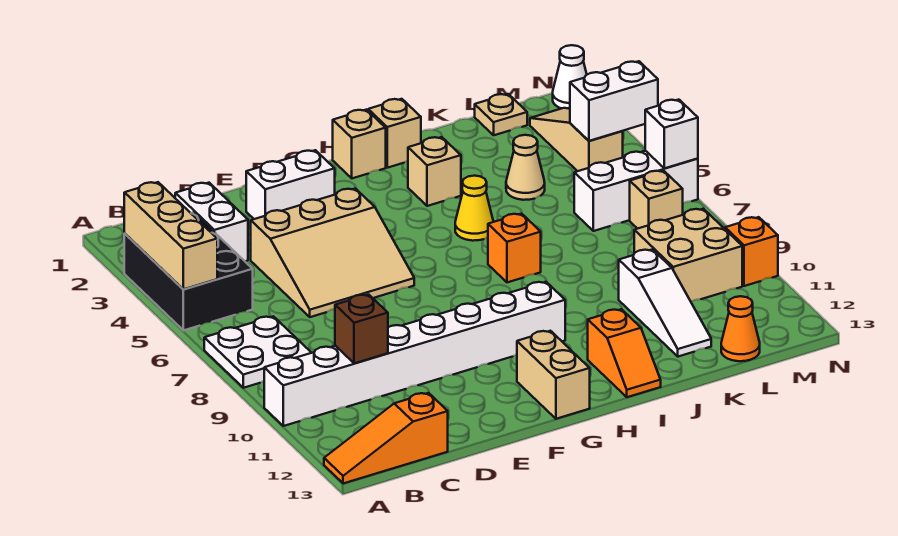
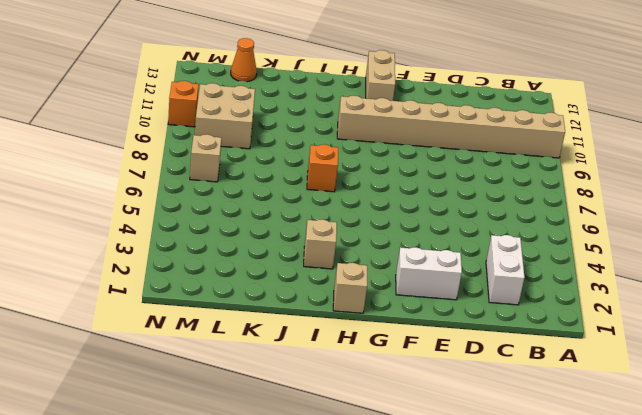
tan brick A10:H10 level 1 -> white brick A10:H10 level 1
none -> black brick A3:B5 level 1
none -> white plate A7:B8 level 1
none -> orange slope A13:C13 level 1 top C

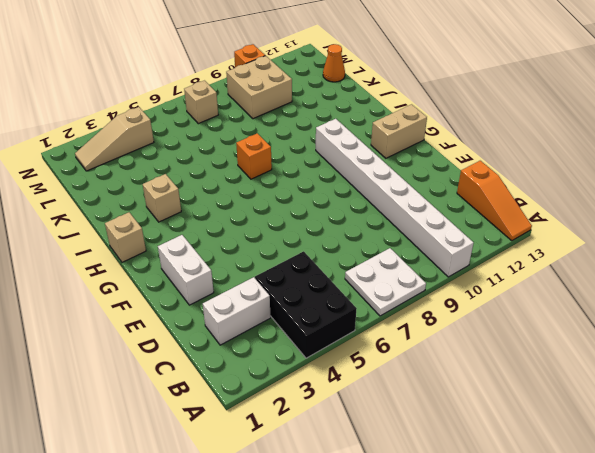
black brick A4:C5 level 1 -> black brick A3:B5 level 1
none -> tan slope D4:F6 level 1 top 4
none -> tan brick I1 level 1
none -> yellow cone I5 level 1

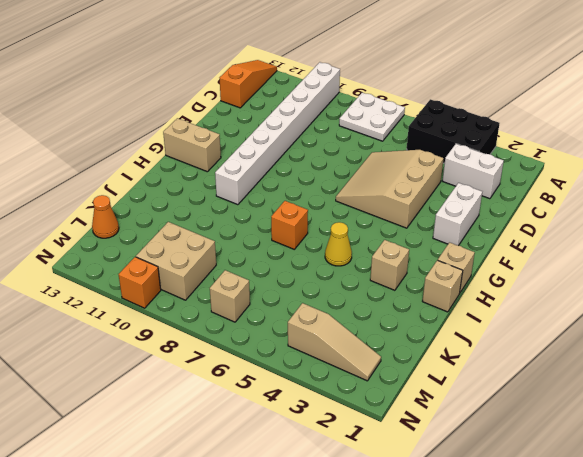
none -> orange slope I12:I13 level 1 top 12
none -> tan cone K4 level 1
none -> white slope K10:K12 level 1 top 10

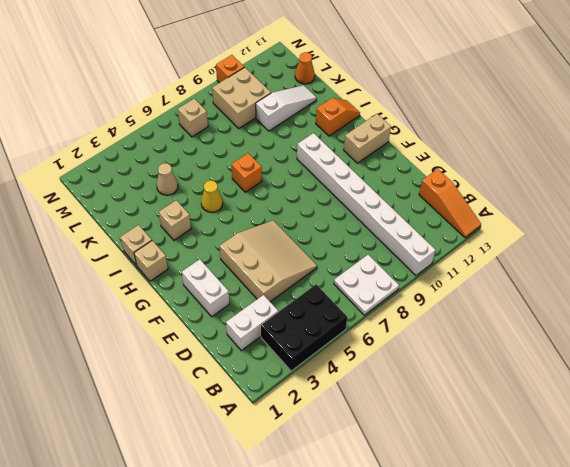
none -> tan plate L1 level 1
none -> white brick L6:N6 level 1
none -> tan slope M2:M4 level 1 top 4

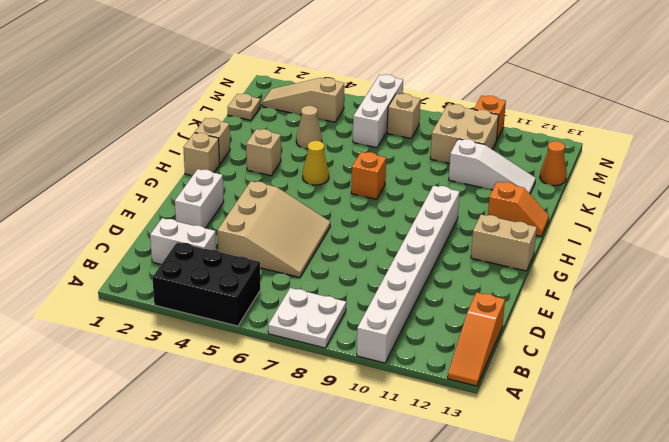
none -> white cone N1 level 1
none -> tan brick A3:A5 level 2
none -> brown brick C10 level 2

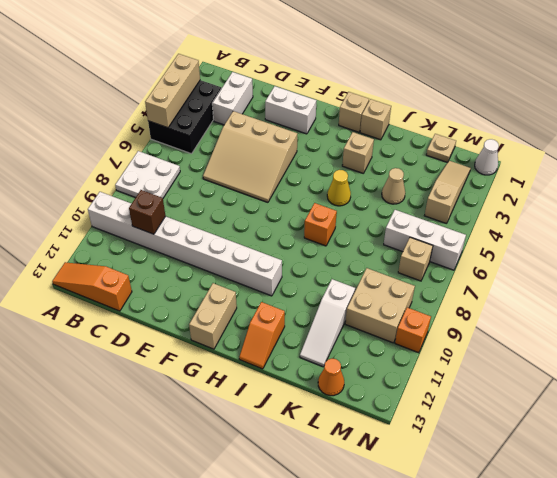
none -> white brick M4:N4 level 2
none -> white brick N6 level 2

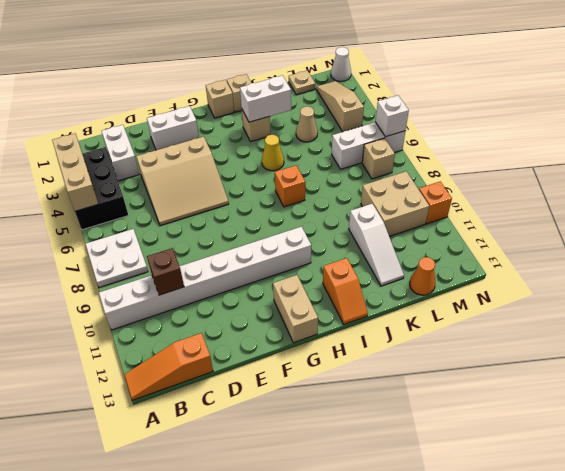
white brick I3:J3 level 2 -> white brick M4:N4 level 2

